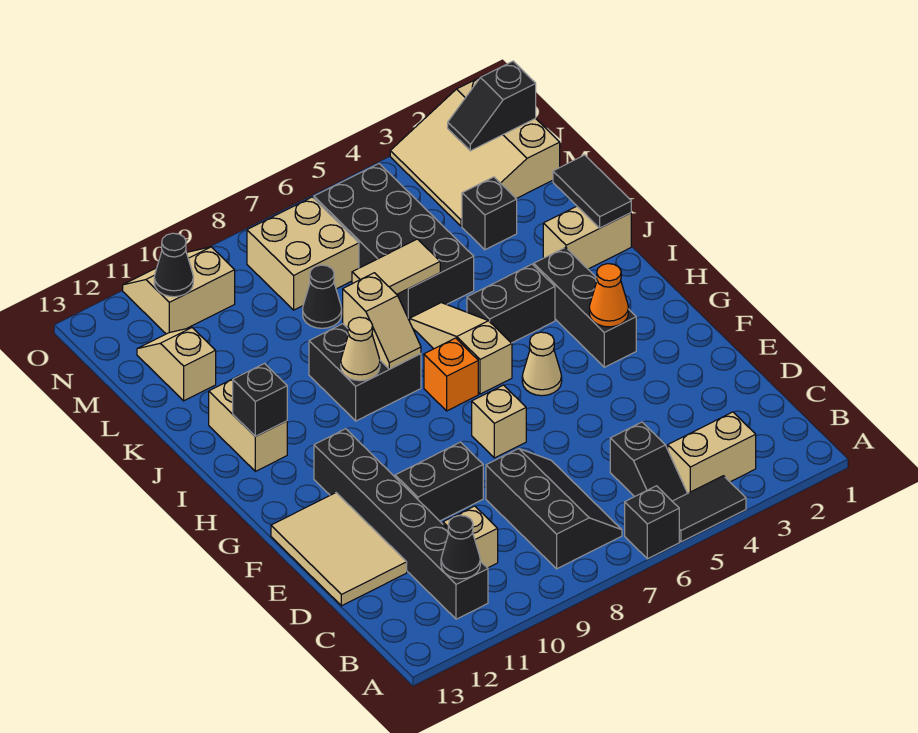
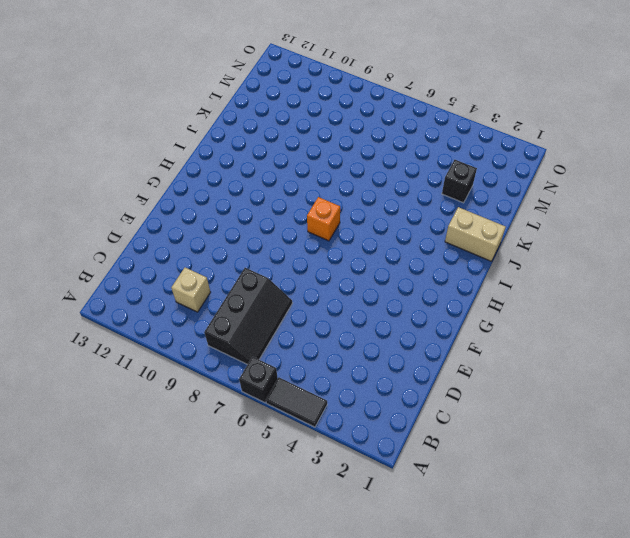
none -> tan brick B3:B4 level 1
none -> black slope B5:C5 level 1 top C
none -> black brick B11:G11 level 1
none -> tan tile D12:F13 level 1

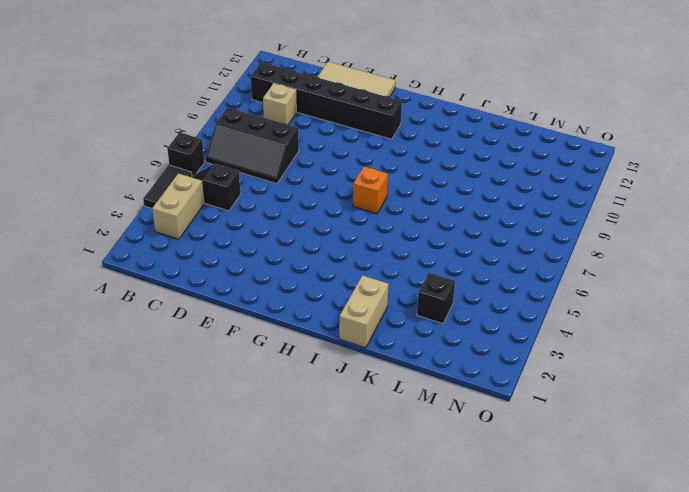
none -> black brick E9:E10 level 1
none -> tan brick F7 level 1
none -> black brick G3:I3 level 1
none -> tan cone G5 level 1

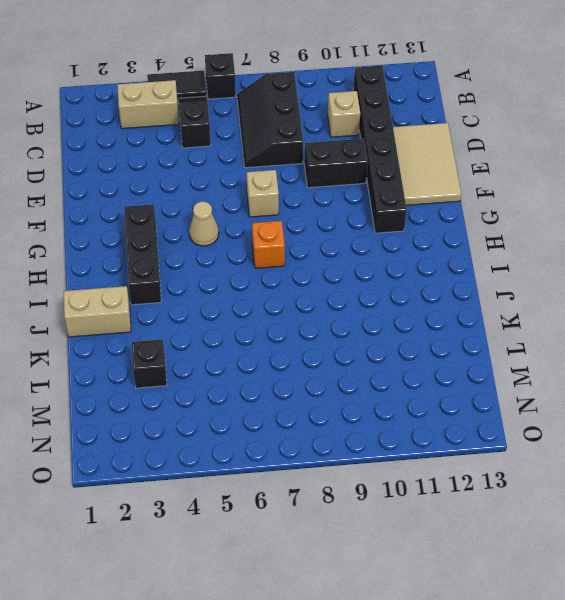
none -> tan slope H6:J6 level 1 top H
none -> black brick I4:I5 level 1
none -> black brick I8:J9 level 1
none -> tan brick I12:J12 level 1

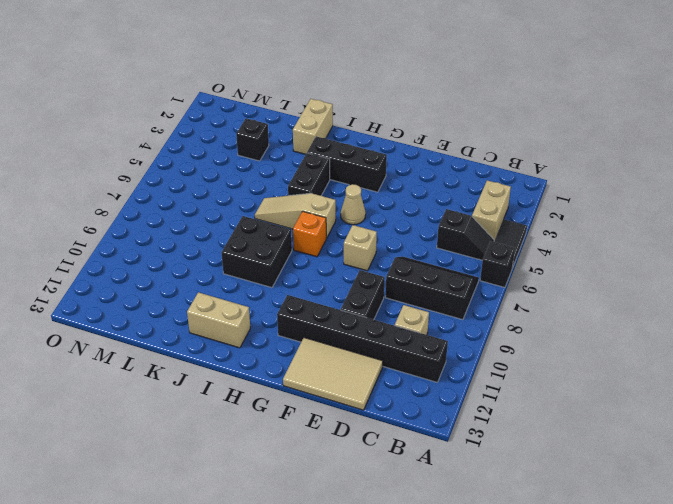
none -> black brick K5:N6 level 1
none -> black cone L8 level 1
none -> tan slope L12:M12 level 1 top L
none -> tan slope M1:O3 level 1 top 1

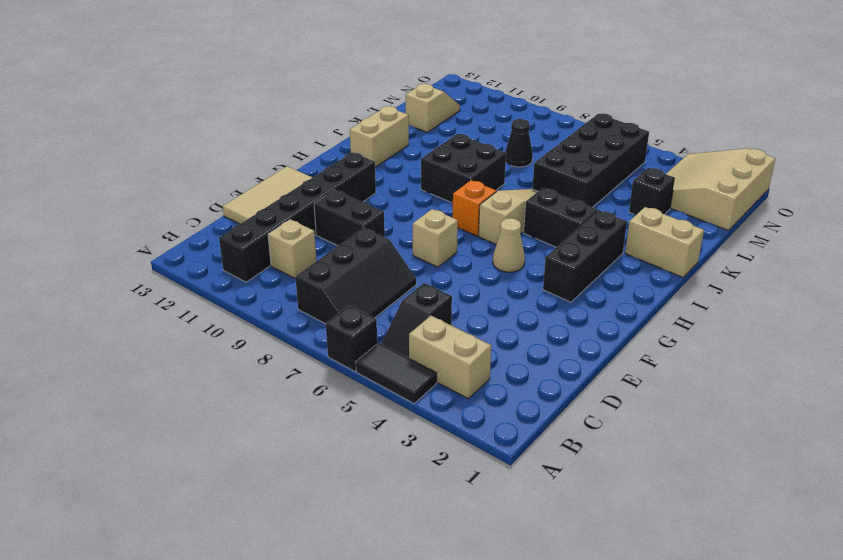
none -> tan brick M7:N8 level 1
none -> tan slope N10:O11 level 1 top N
none -> black cone B11 level 2
none -> orange cone G3 level 2

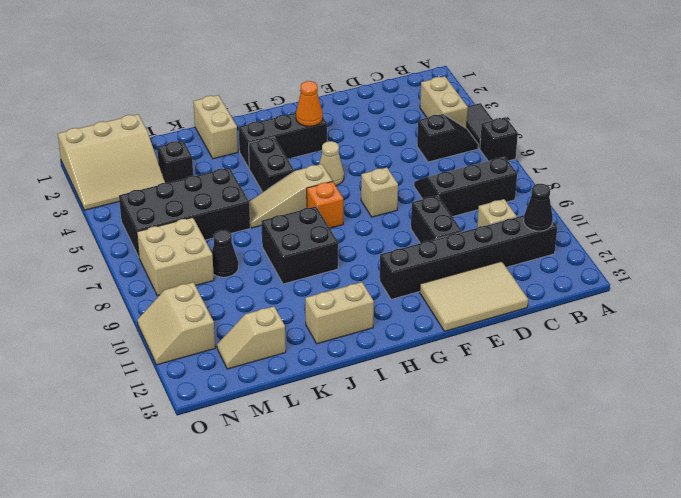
none -> tan slope I8:J8 level 2 top J
none -> tan cone I9 level 2
none -> black brick I12 level 2
none -> black tile J1:K1 level 2

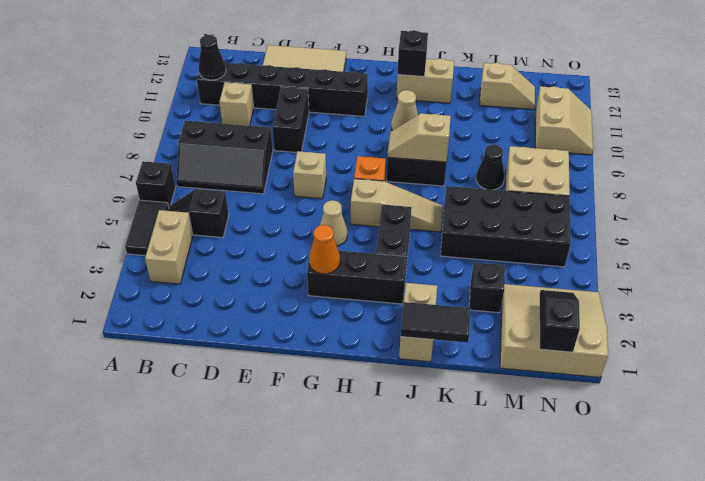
none -> tan tile K6:K7 level 2
none -> black cone N11 level 2

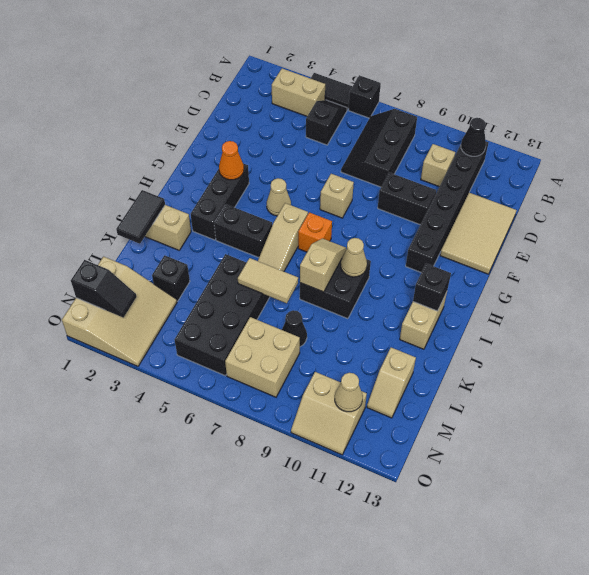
tan cone N11 level 2 -> black cone N11 level 2

